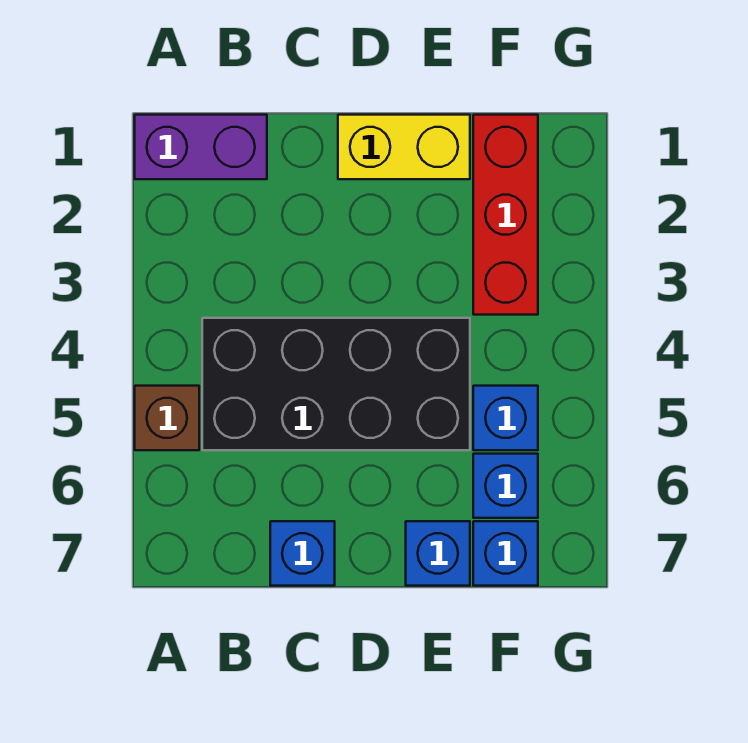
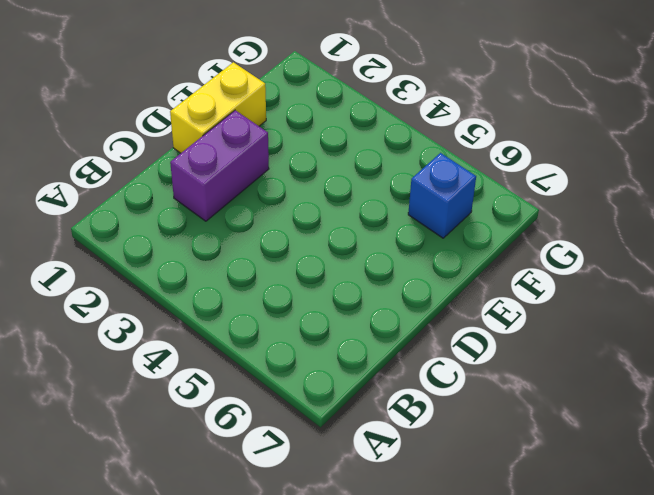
purple brick C2:D2 level 1 -> purple brick A1:B1 level 1
none -> brown brick A5 level 1
none -> black brick B4:E5 level 1

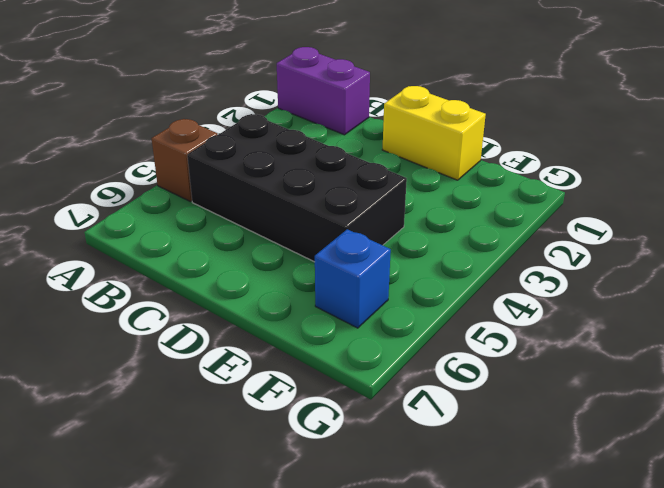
none -> blue brick C7 level 1
none -> blue brick E7 level 1

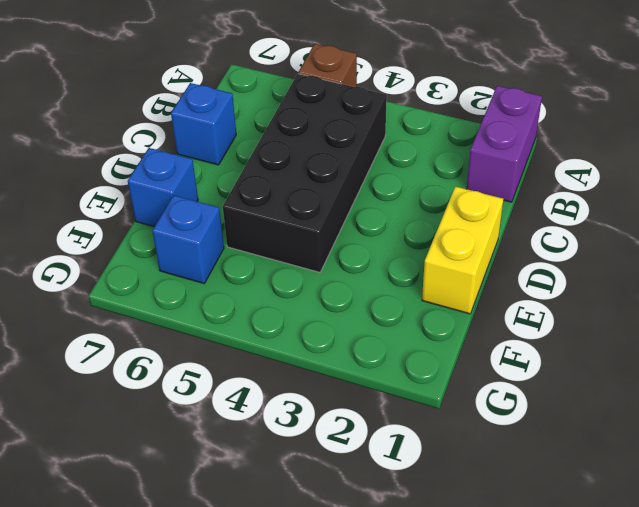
none -> red brick F1:F3 level 1
none -> blue brick F5 level 1

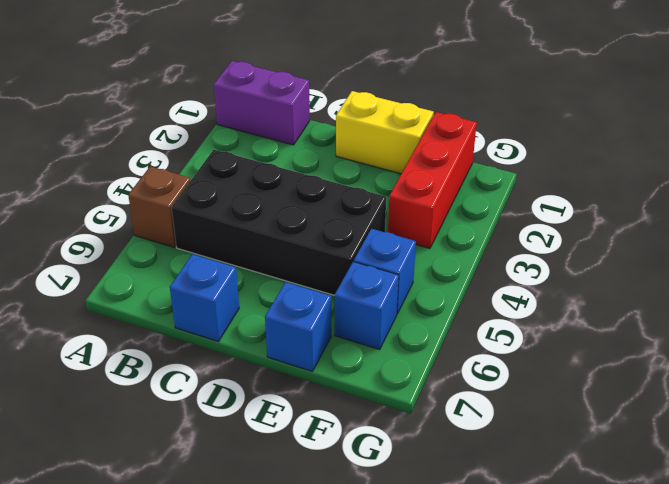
none -> blue brick F7 level 1

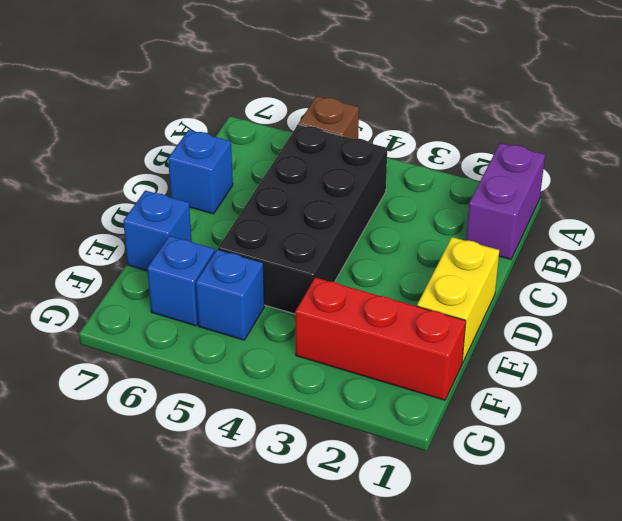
none -> blue brick F7 level 1

